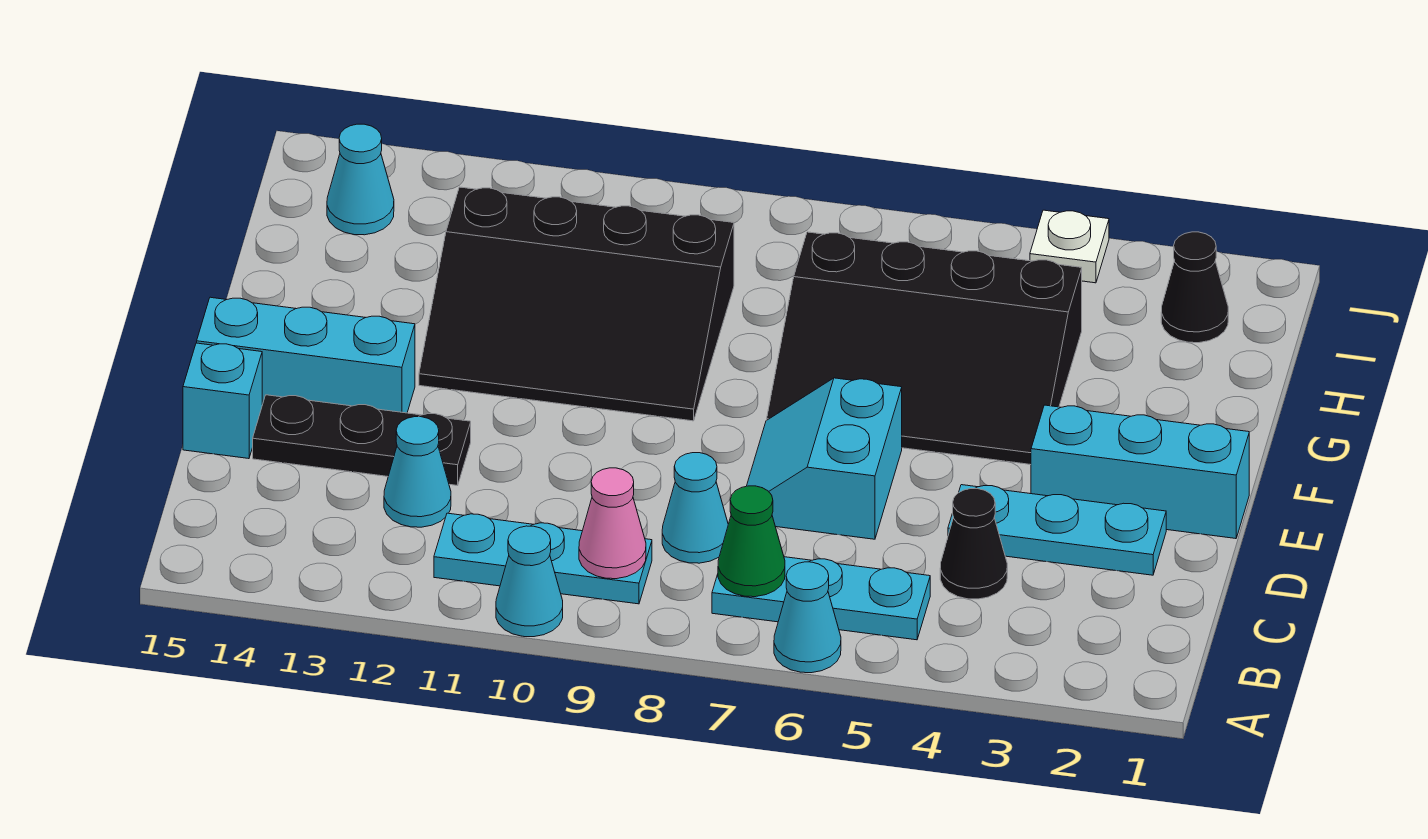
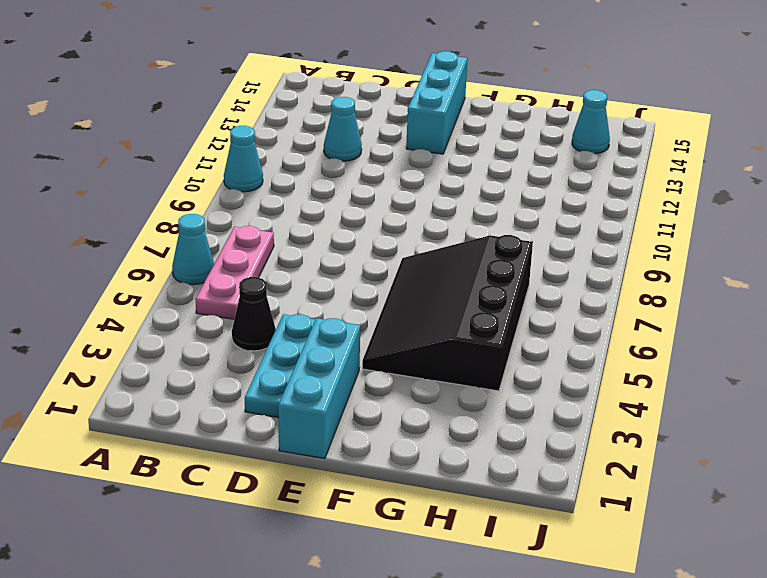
pink plate B5:B7 level 1 -> cyan plate B5:B7 level 1
none -> cyan plate B9:B11 level 1
none -> cyan cone C8 level 1
none -> cyan slope D6:E7 level 1 top 6

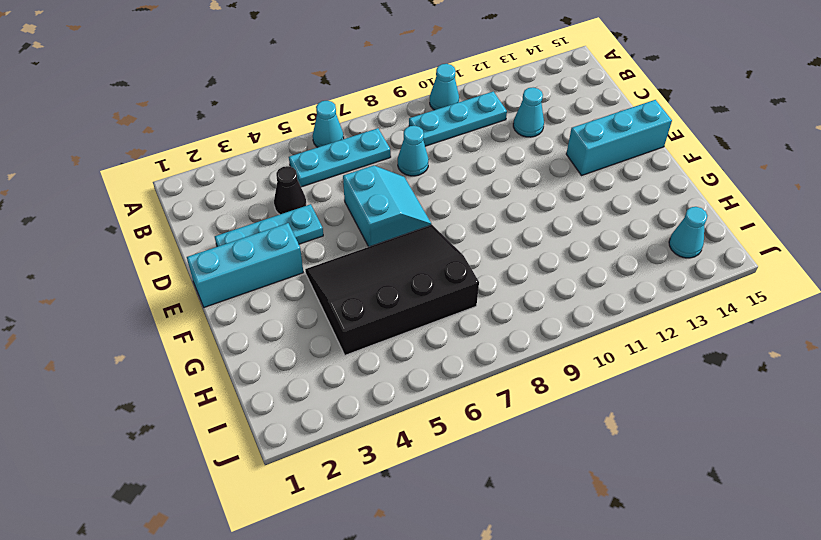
none -> black plate D12:D14 level 1
none -> cyan brick D15 level 1
none -> black slope F9:H12 level 1 top H

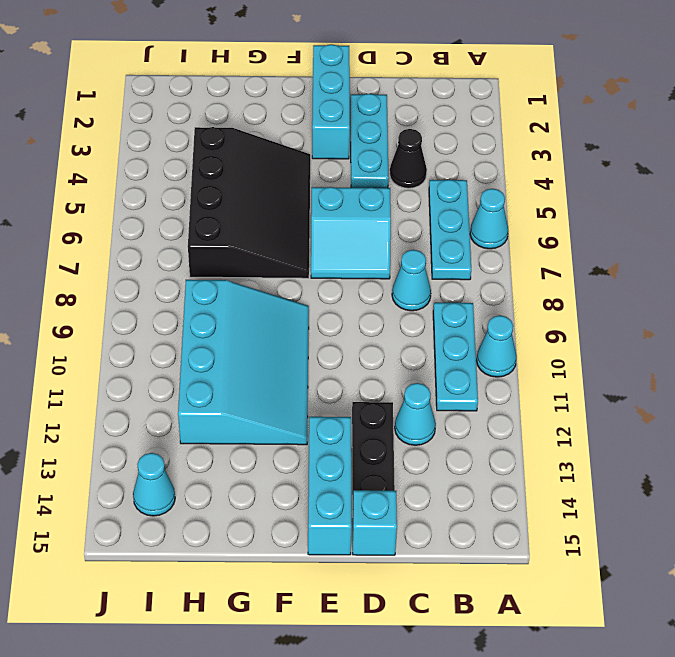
cyan slope F9:H12 level 1 top H -> black slope F9:H12 level 1 top H
none -> black cone I2 level 1
none -> white plate J4 level 1
none -> green cone B7 level 2

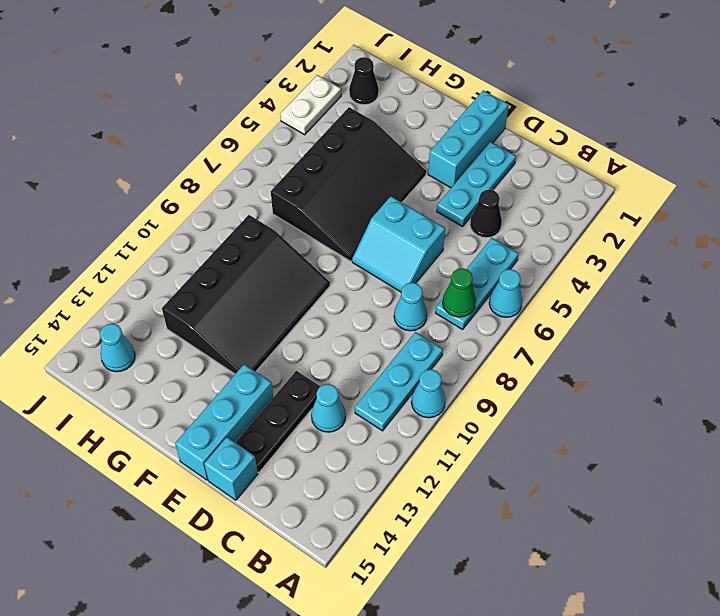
white plate J3:J4 level 1 -> white plate J4 level 1
none -> pink cone B9 level 2

